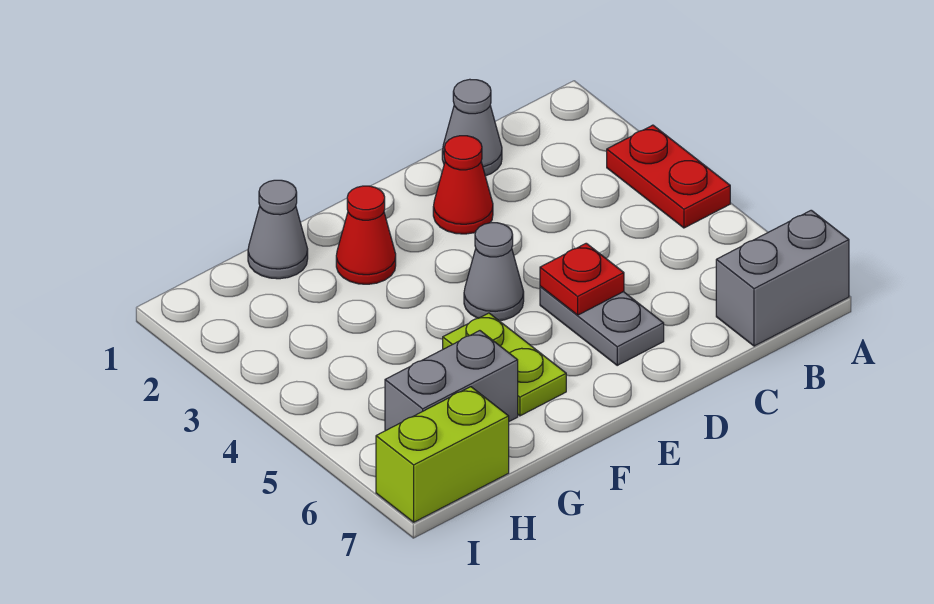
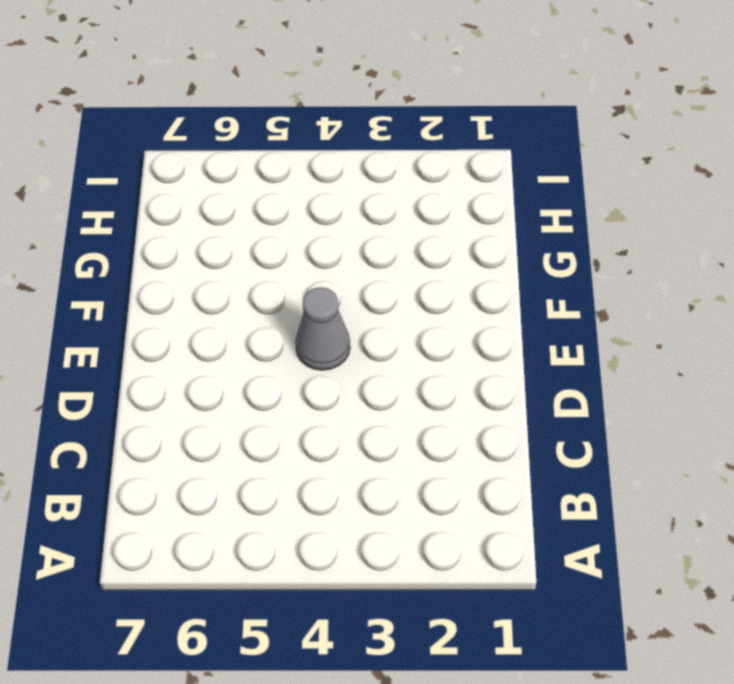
none -> red plate A3:A4 level 1
none -> grey brick A7:B7 level 1
none -> grey cone C1 level 1

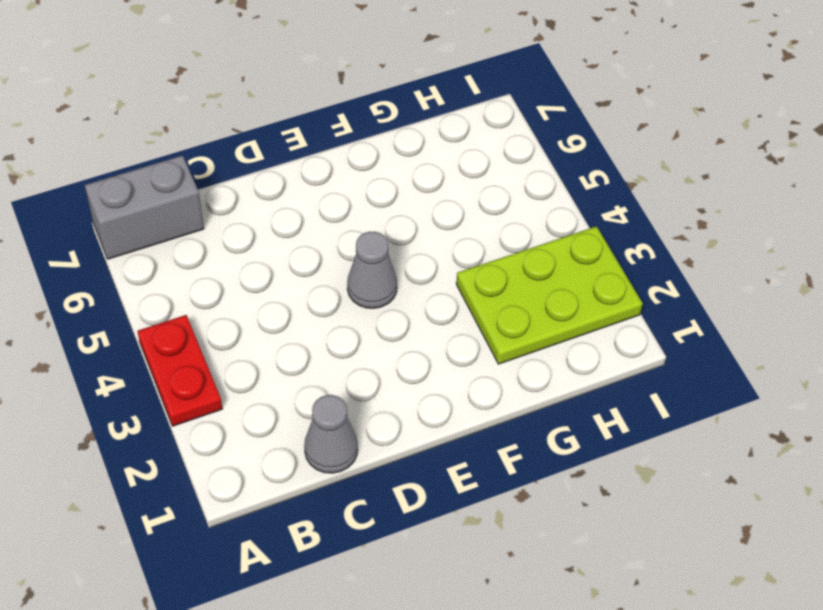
lime plate G2:I3 level 1 -> none
none -> red cone D2 level 1
none -> grey plate D5:D6 level 1
none -> red cone F2 level 1

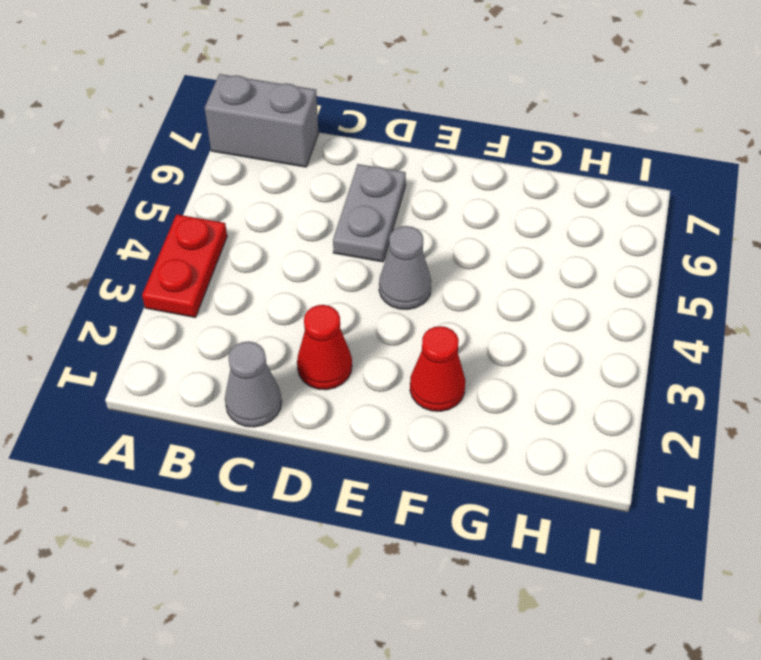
none -> lime plate F5:F6 level 1
none -> grey cone G1 level 1
none -> grey brick G6:H6 level 1

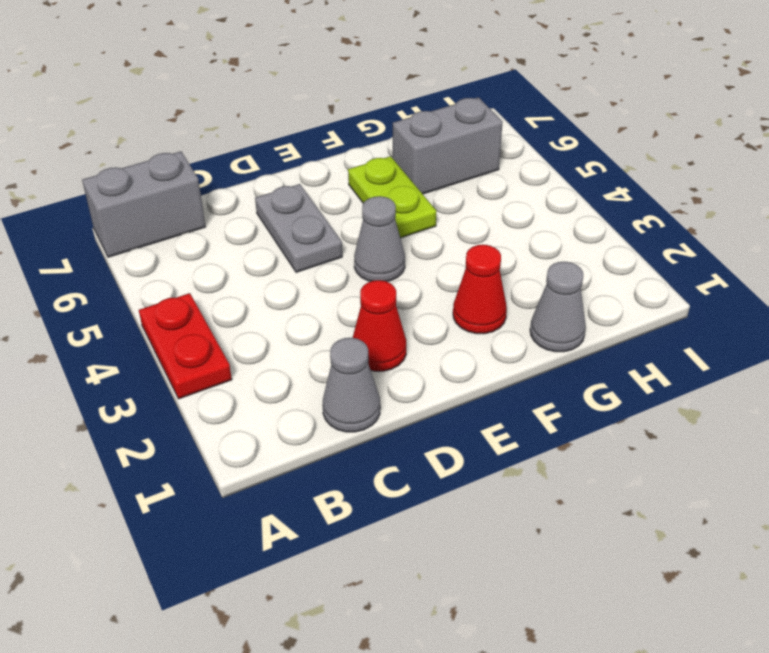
none -> lime brick H7:I7 level 1
none -> red plate D5 level 2

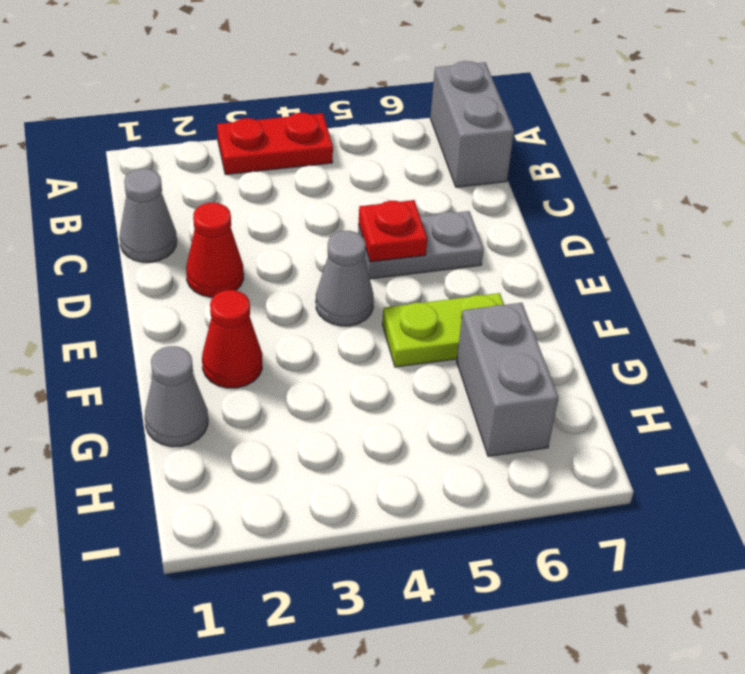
none -> lime brick H7:I7 level 1

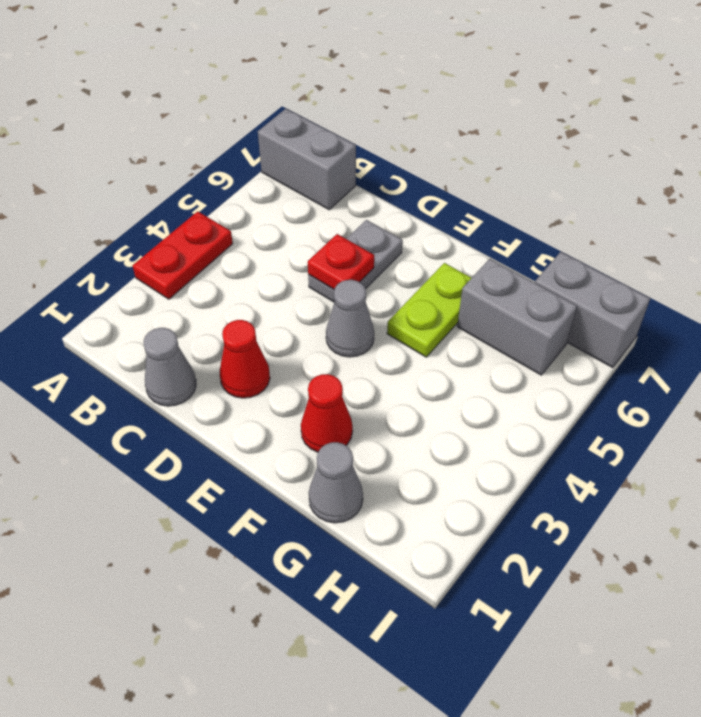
grey brick H7:I7 level 1 -> lime brick H7:I7 level 1

